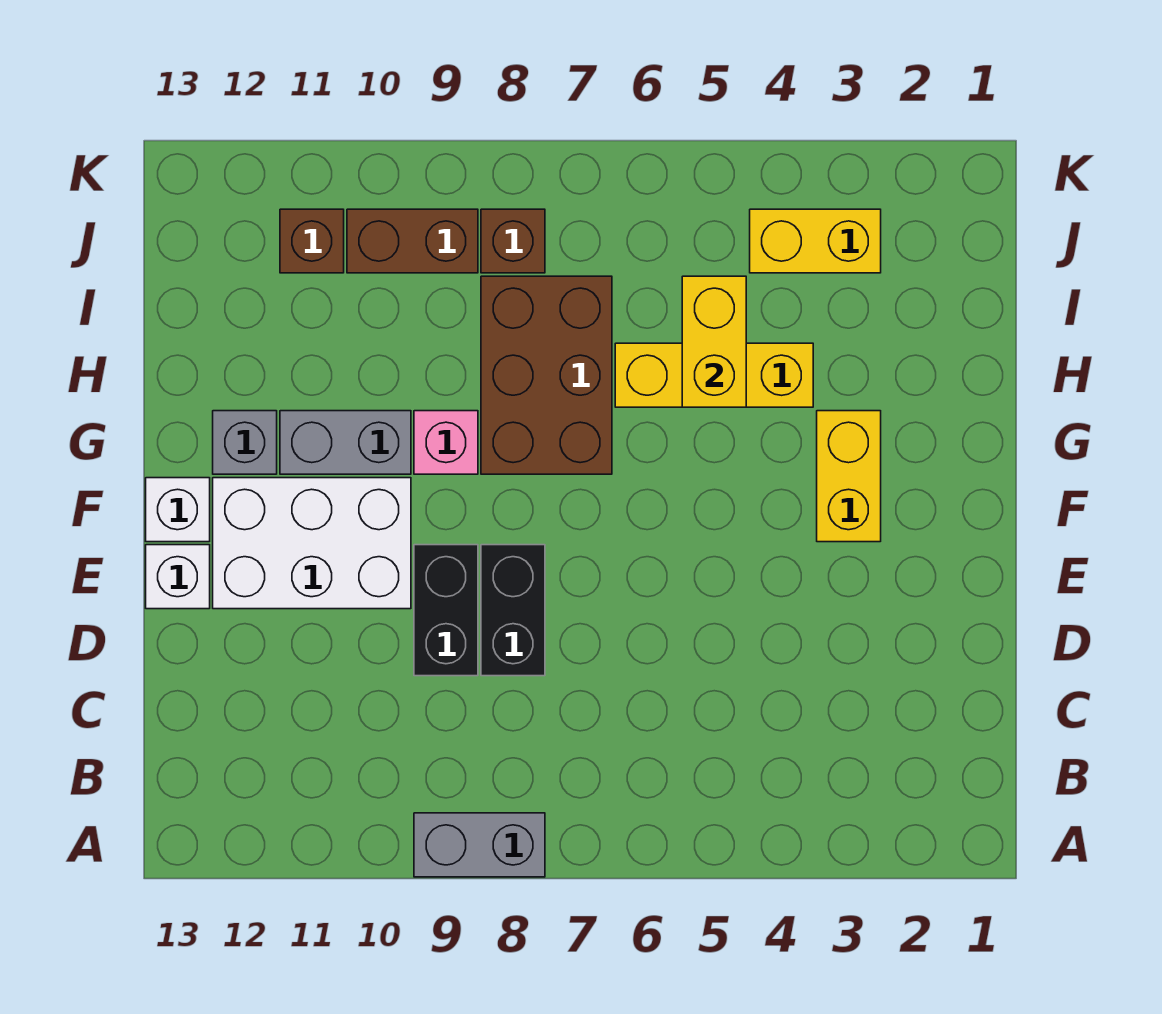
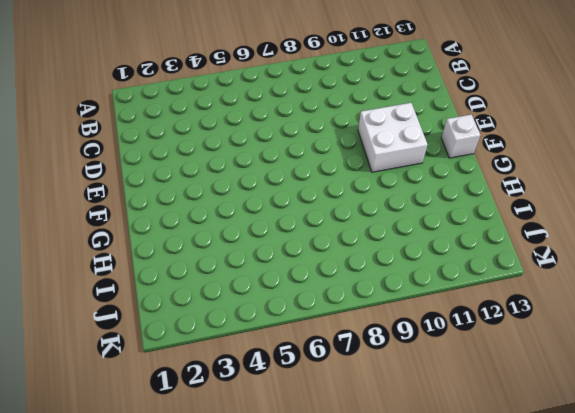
white brick E10:F11 level 1 -> white brick E10:F12 level 1
none -> grey brick A8:A9 level 1
none -> black brick D8:E8 level 1
none -> black brick D9:E9 level 1

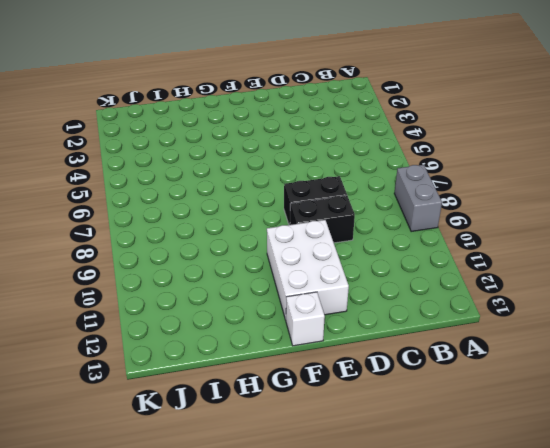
none -> white brick E13 level 1
none -> yellow brick F3:G3 level 1
none -> brown brick G7:I8 level 1

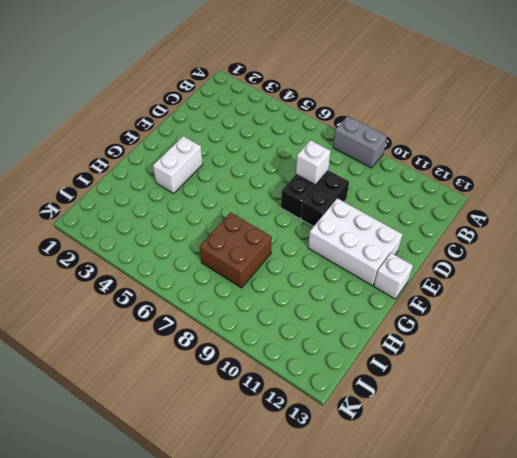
white brick D8 level 2 -> white brick E13 level 1
white brick F3:G3 level 1 -> yellow brick F3:G3 level 1
brown brick H7:I8 level 1 -> brown brick G7:I8 level 1
none -> pink brick G9 level 1
none -> grey brick G10:G11 level 1
none -> grey brick G12 level 1

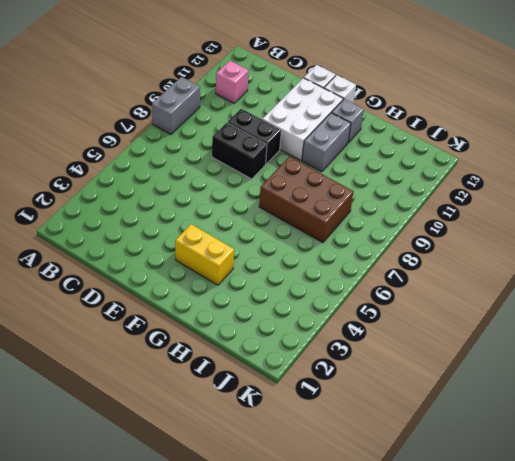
pink brick B11 level 1 -> pink brick G9 level 1
none -> yellow brick H4:H6 level 1
none -> yellow brick J3:J4 level 1
none -> brown brick J8 level 1

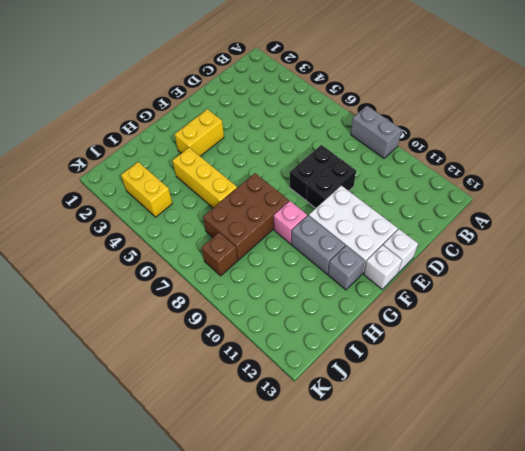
none -> brown brick J9:J10 level 1
none -> brown brick J11 level 1
none -> yellow brick H5:I5 level 2

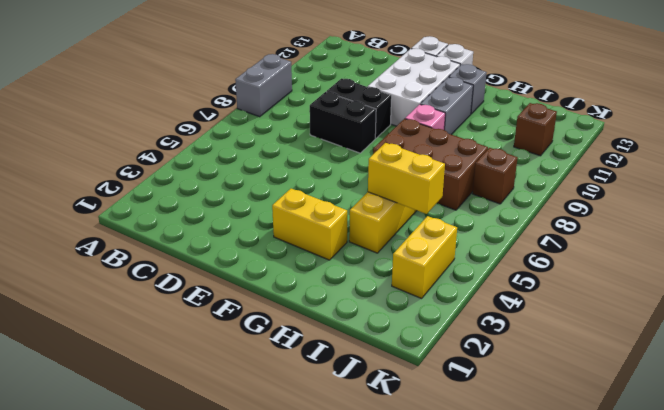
none -> brown brick J9:J10 level 1

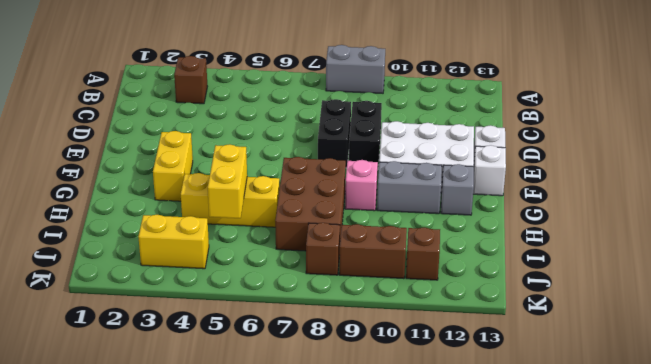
brown brick B3 level 1 -> none

